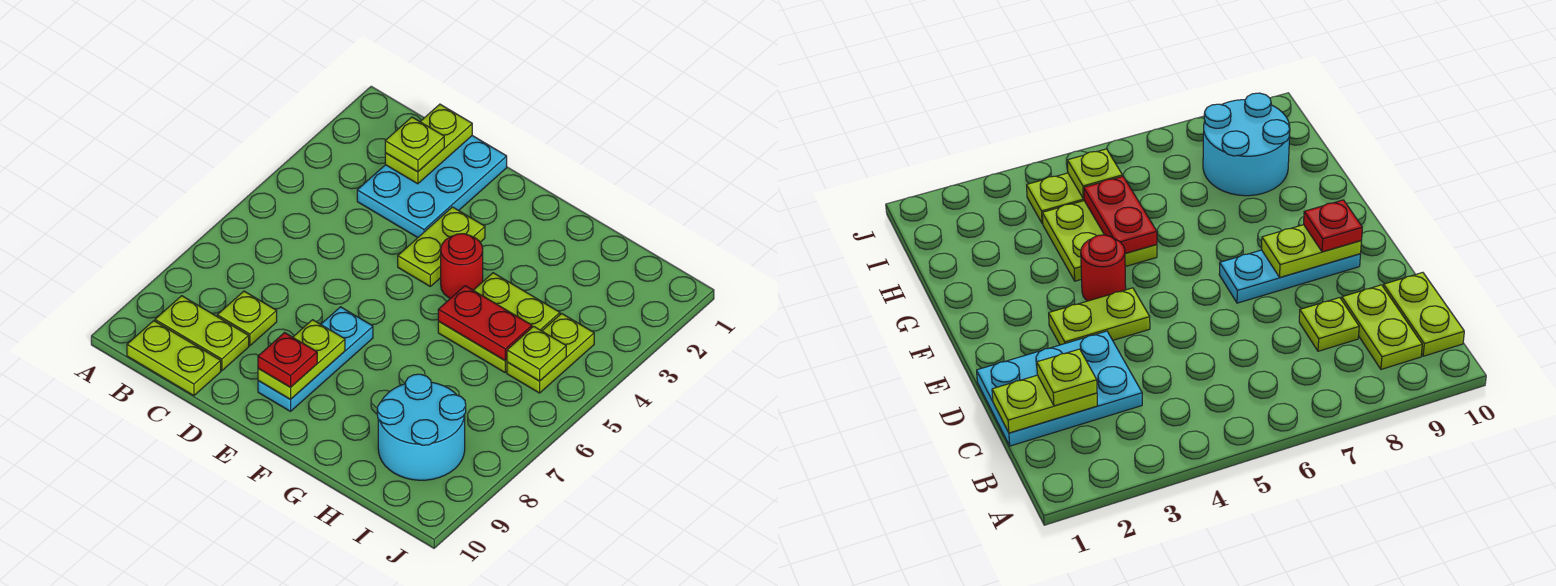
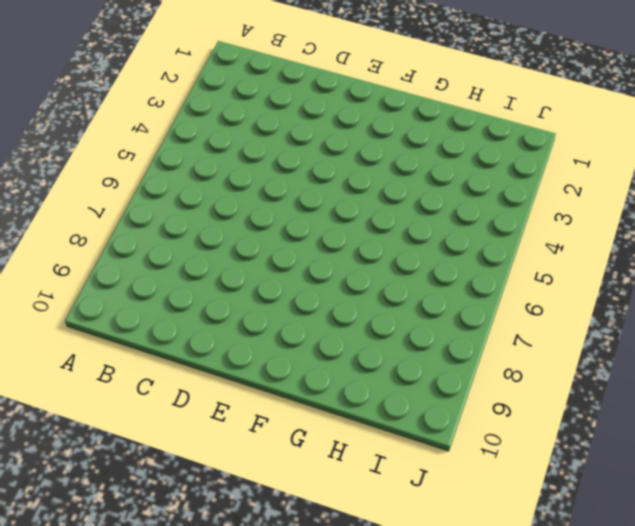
none -> lime plate B9:C9 level 1
none -> lime plate B10:C10 level 1
none -> cyan plate C1:D3 level 1

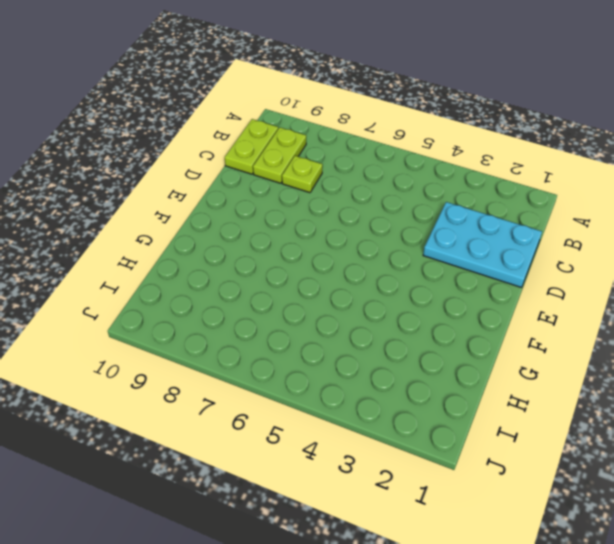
none -> lime plate E3:E4 level 1
none -> cyan plate E7:E9 level 1
none -> red round brick F4 level 1

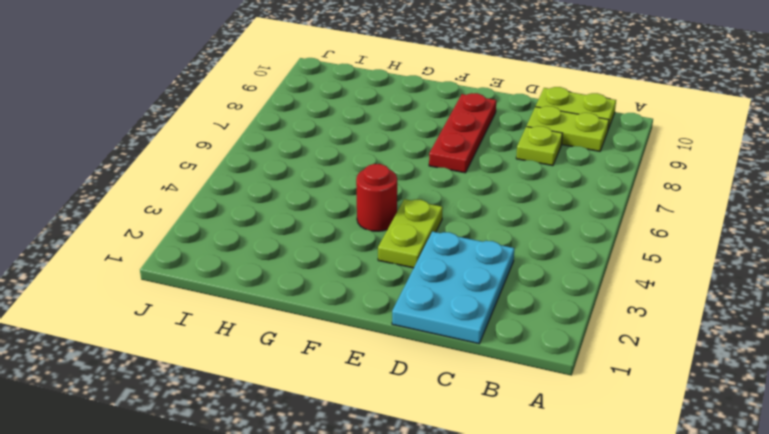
red plate E7:E9 level 1 -> cyan plate E7:E9 level 1
none -> lime plate G4:H5 level 1
none -> cyan round brick H8:I9 level 1
none -> lime plate I4:I5 level 1

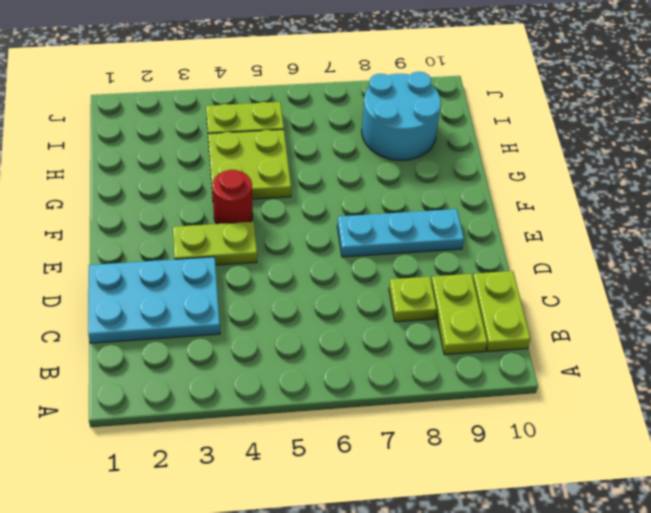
none -> lime plate C1:C2 level 2
none -> lime plate E8:E9 level 2
none -> red plate G5:H5 level 2

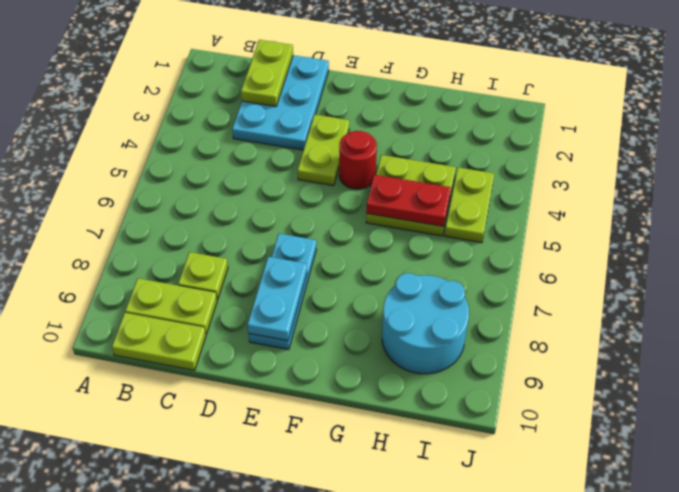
cyan plate E8:E9 level 2 -> lime plate E8:E9 level 2
none -> lime plate I5 level 2
none -> lime plate C2 level 3
none -> red plate E9 level 3

